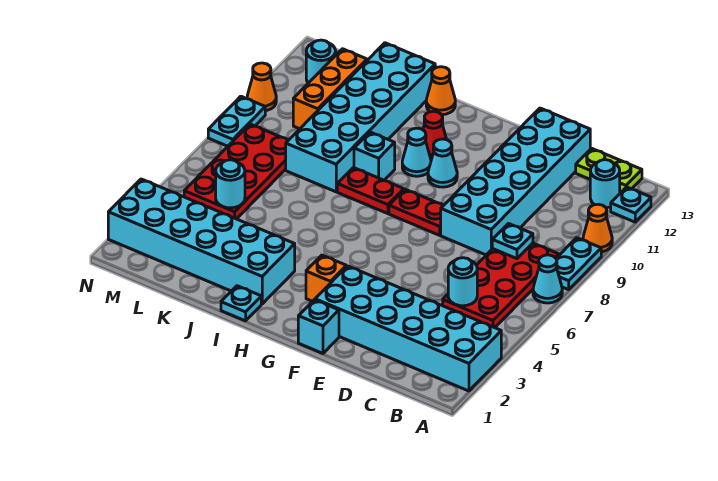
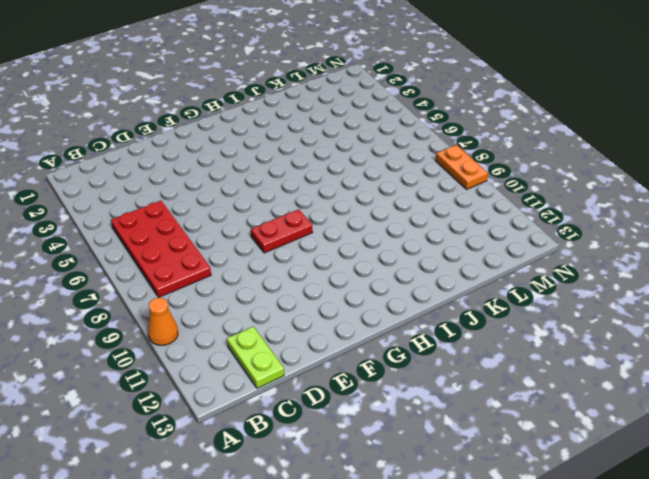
lime plate C12:C13 level 1 -> lime plate B13:C13 level 1
orange plate N8:N9 level 1 -> cyan plate N8:N9 level 1
none -> cyan brick A2:F3 level 1
none -> cyan cone A7 level 1
none -> cyan plate A8:A9 level 1

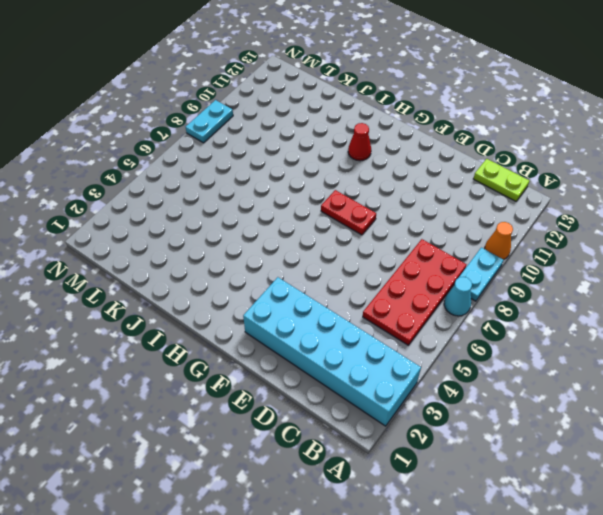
none -> cyan plate A12 level 1
none -> cyan round brick B12 level 1
none -> cyan brick D8:E13 level 1

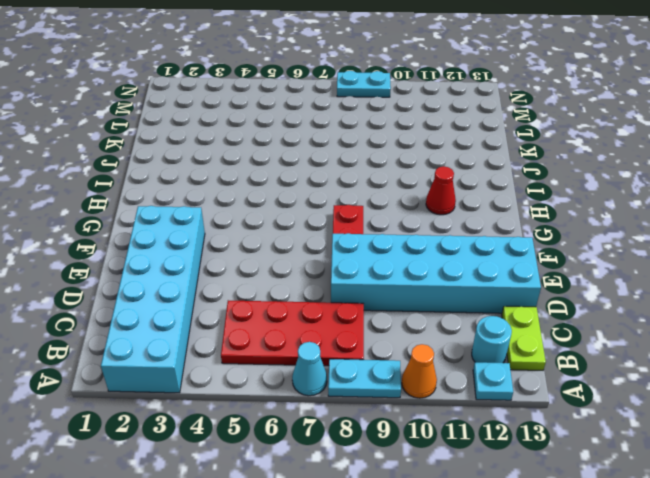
none -> cyan brick F1 level 1
none -> orange brick G3 level 1
none -> cyan cone G10 level 1

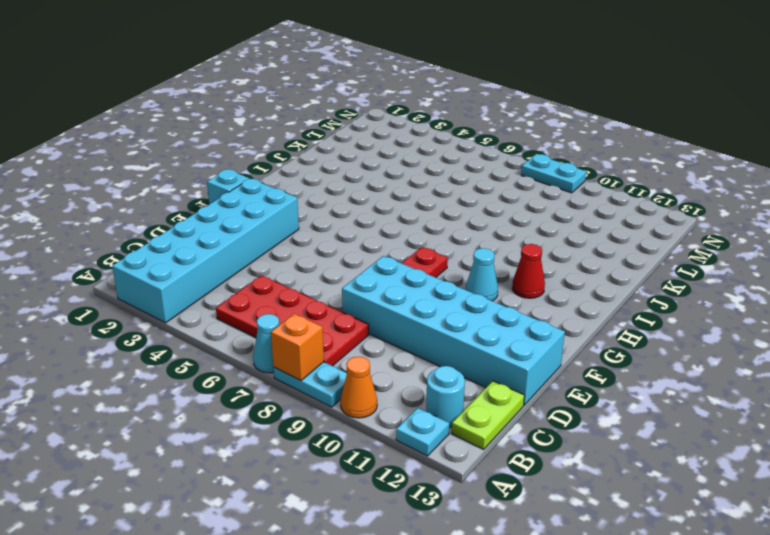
orange brick A8 level 2 -> orange brick G3 level 1
none -> red plate H8:I8 level 1
none -> cyan cone H10 level 1
none -> cyan plate I1 level 1

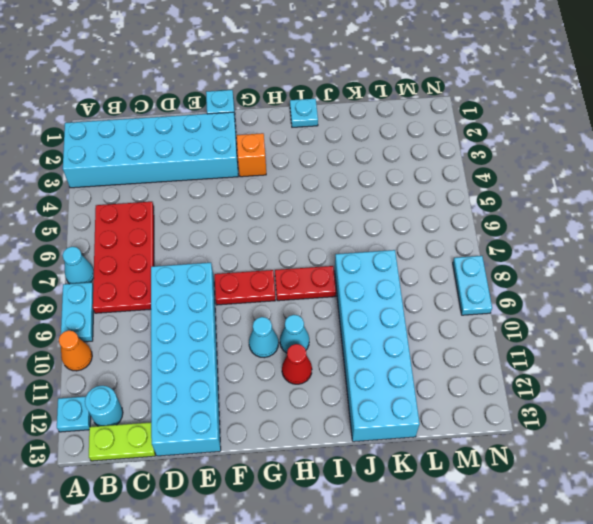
none -> cyan brick I2:N3 level 1
none -> cyan brick I9 level 1
none -> orange cone I13 level 1

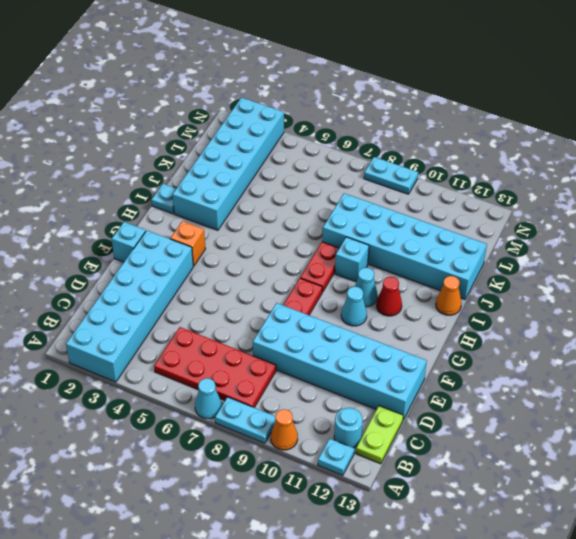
none -> red plate L5:M8 level 1
none -> orange brick L10:L12 level 1
none -> cyan round brick M12 level 1

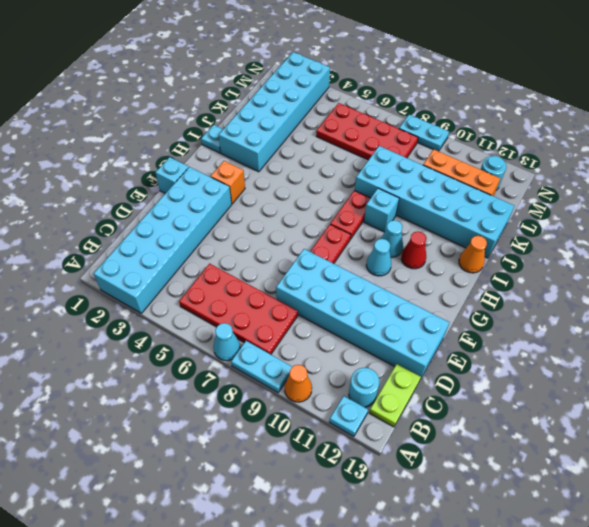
none -> orange cone N10 level 1
none -> cyan round brick C5 level 2
none -> cyan plate C8 level 2

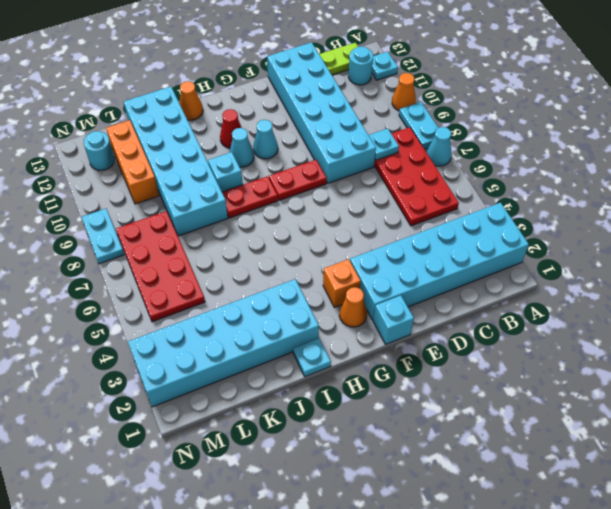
orange cone G2 level 1 -> orange cone N10 level 1
none -> cyan round brick C5 level 2
none -> cyan round brick L5 level 2

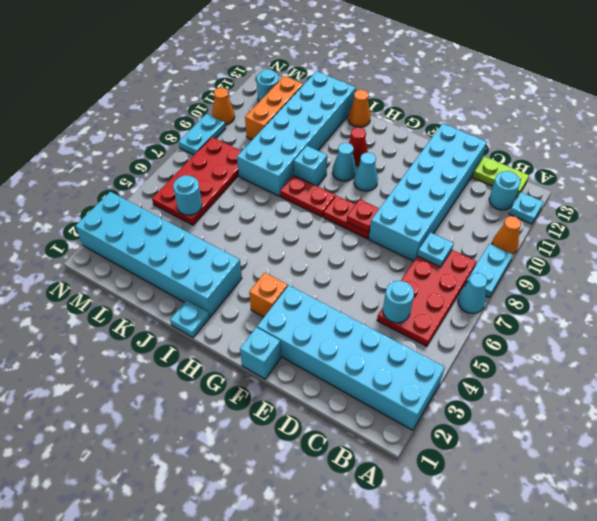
red plate F8 level 2 -> none

